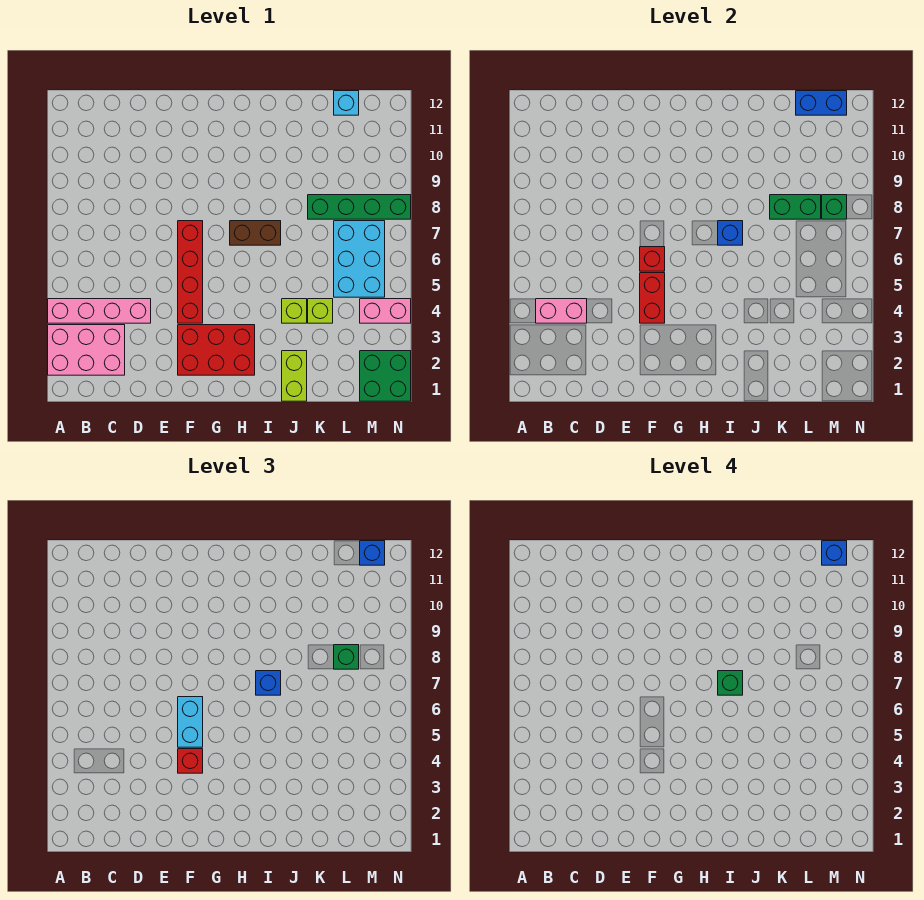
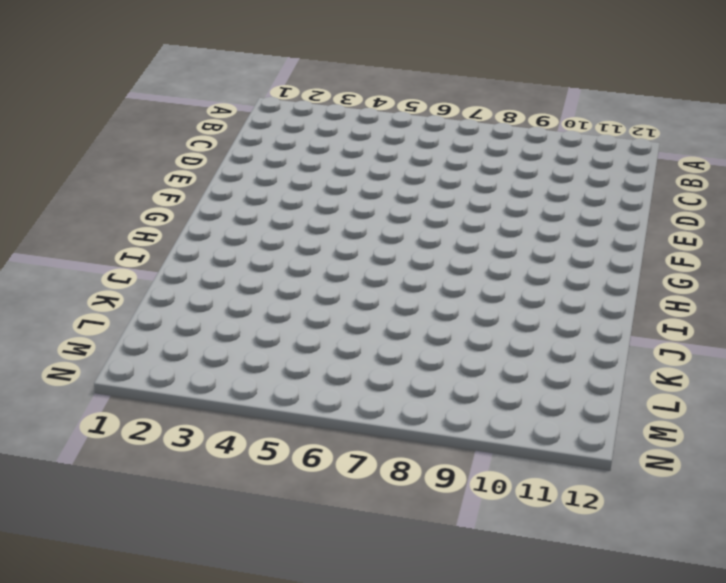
none -> pink brick A2:C3 level 1
none -> pink brick A4:D4 level 1
none -> red brick F2:H3 level 1

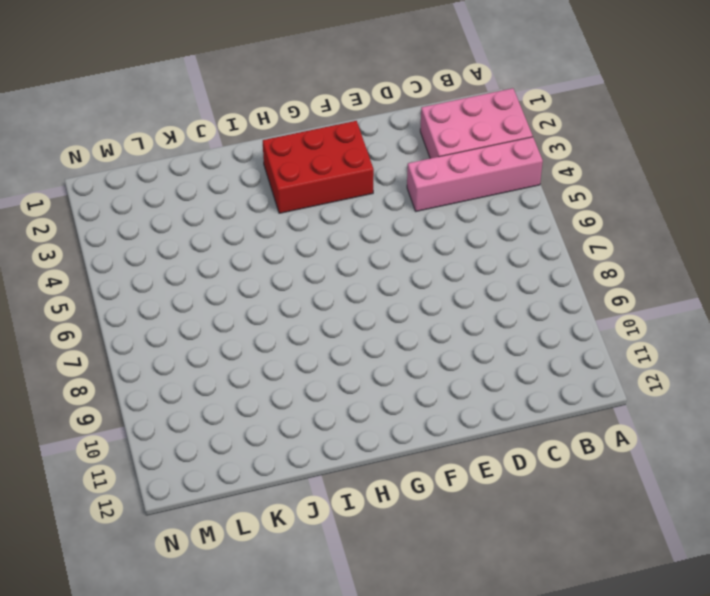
none -> red brick F4:F7 level 1
none -> brown brick H7:I7 level 1
none -> lime brick J1:J2 level 1

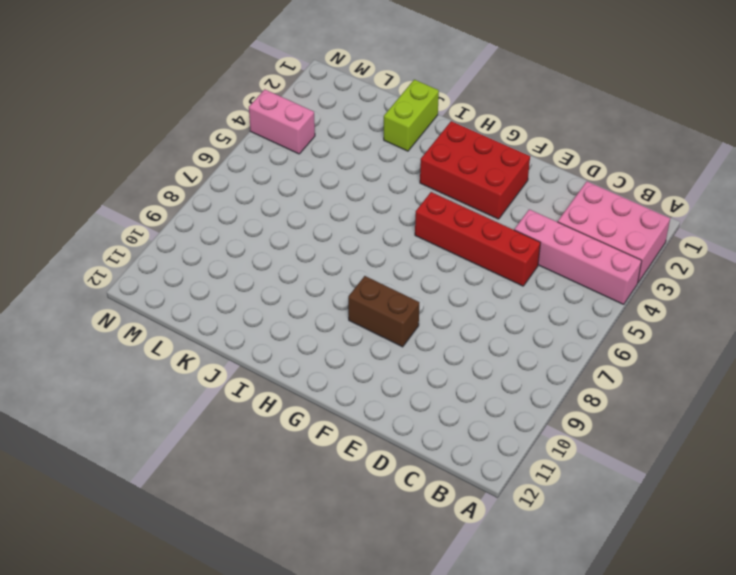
red brick D5:G5 level 1 -> red brick F4:F7 level 1
brown brick F9:G9 level 1 -> brown brick H7:I7 level 1
none -> lime brick J4 level 1
none -> lime brick K4 level 1
none -> green brick K8:N8 level 1

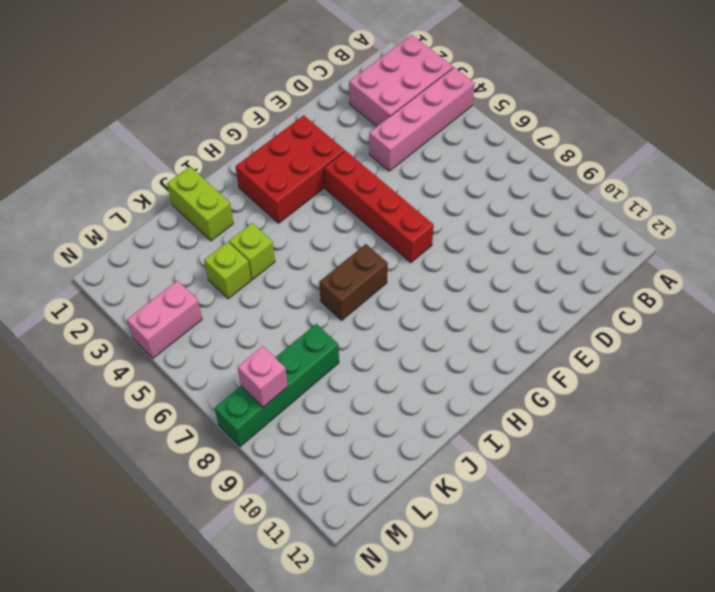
pink brick M8 level 2 -> green brick M8 level 2
none -> cyan brick L5:M7 level 1
none -> cyan brick L12 level 1
none -> green brick M1:N2 level 1

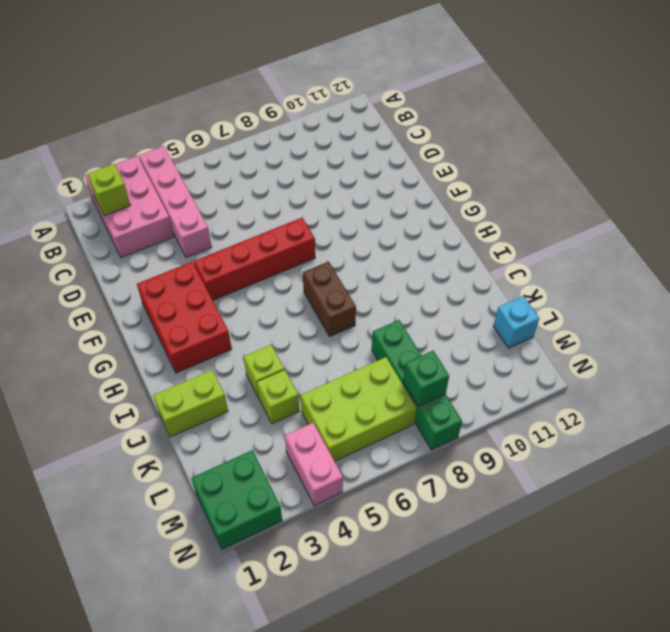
lime brick B2 level 2 -> none
lime brick L5:M7 level 1 -> cyan brick L5:M7 level 1
none -> pink brick B4:C4 level 2
none -> red brick F4:F5 level 2
none -> red brick F6 level 2

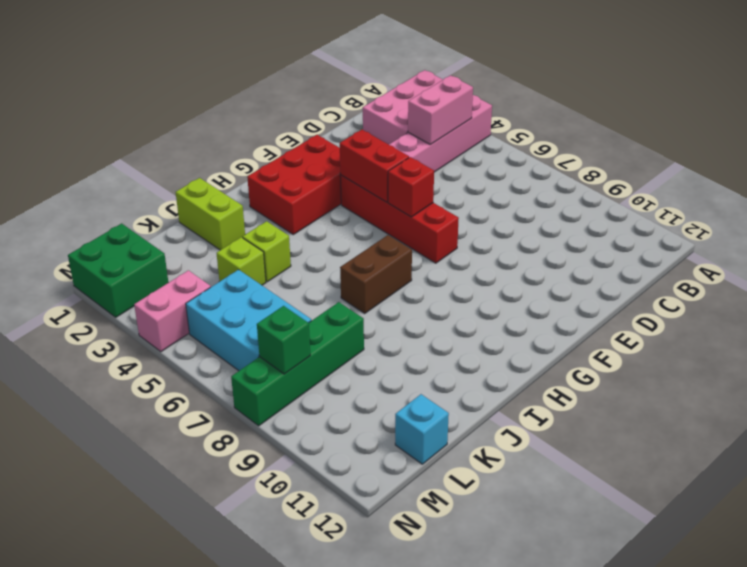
none -> blue brick I7 level 2
none -> green brick K8:L8 level 2
none -> blue brick L12:M12 level 2

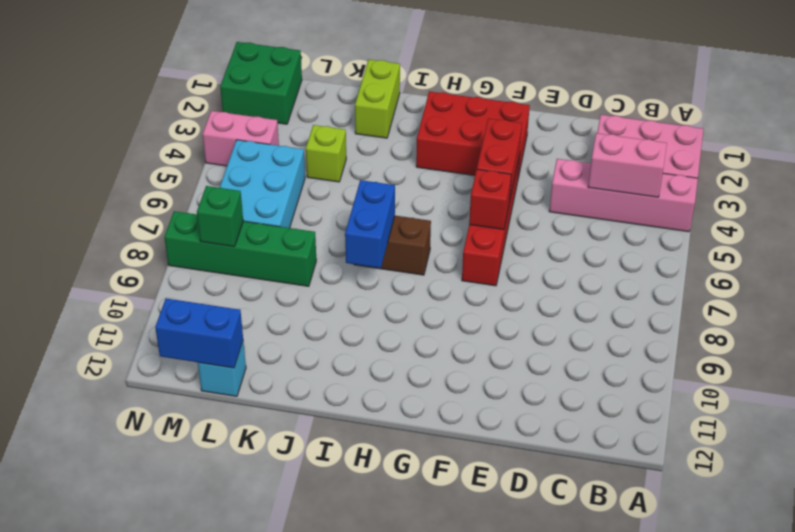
blue brick I7:I8 level 2 -> blue brick I7 level 2
none -> lime brick J4 level 1
none -> green brick K8:L8 level 2
none -> red brick F4 level 3

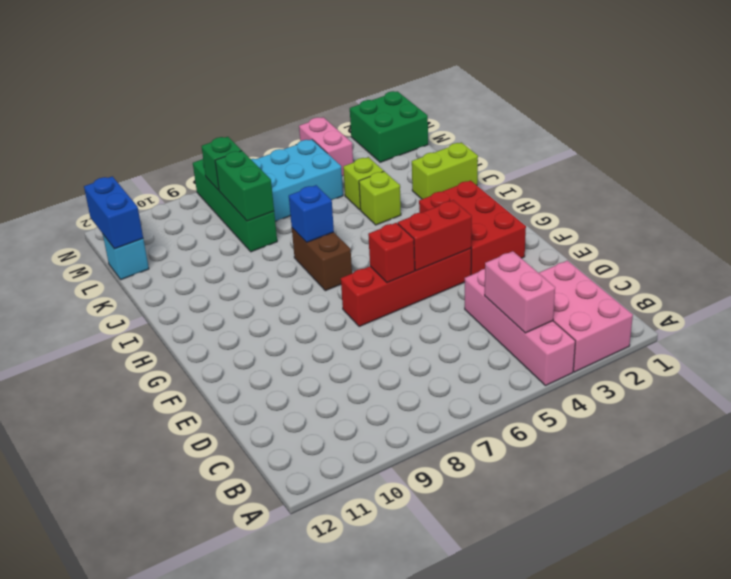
none -> red brick F4 level 3
none -> cyan brick F5:F6 level 3
none -> blue brick I7 level 3

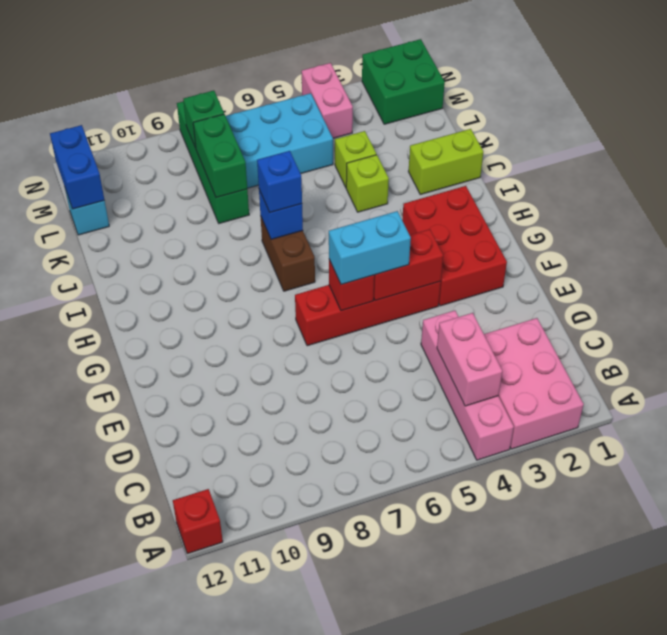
red brick A12 level 1 -> red brick F4 level 3
none -> green brick L8 level 3
none -> blue brick M12 level 3
none -> green brick I7 level 4

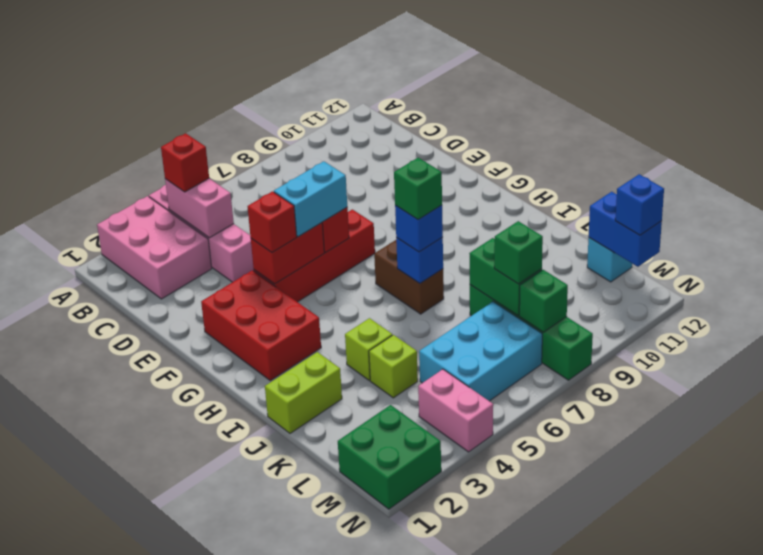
red brick B4 level 3 -> none
none -> blue brick M12 level 4

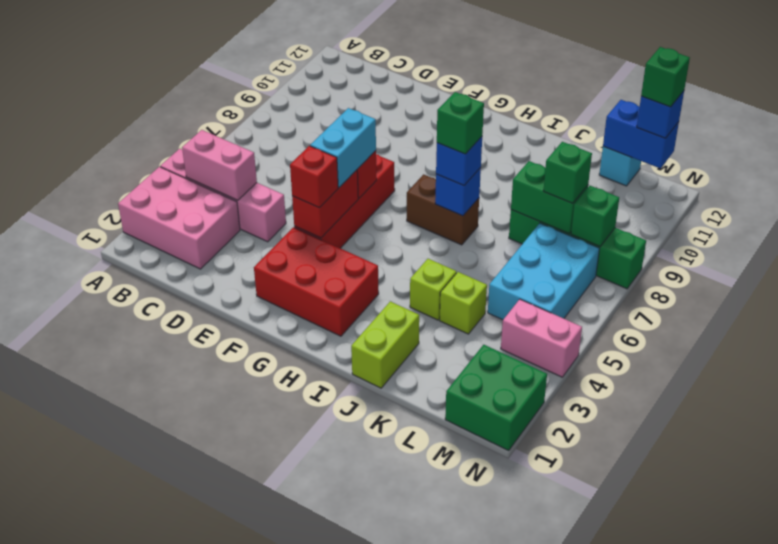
green brick M12 level 4 -> blue brick M12 level 4

